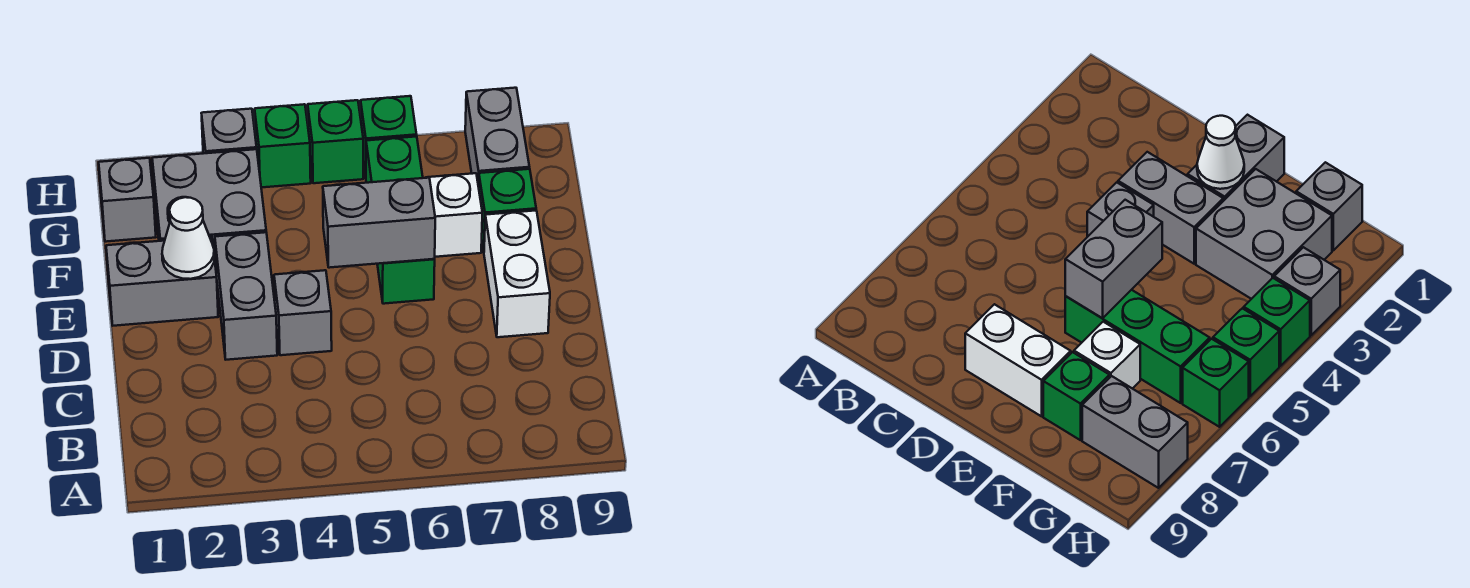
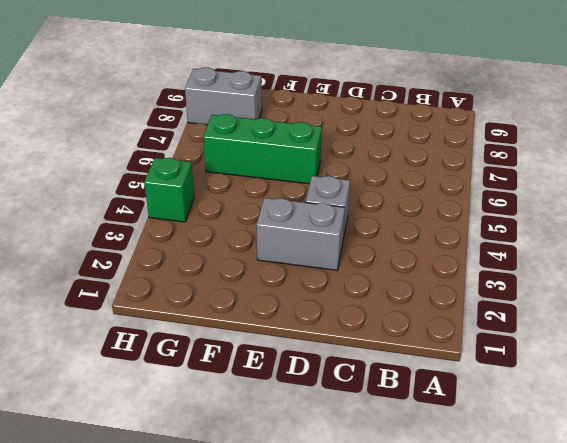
none -> white brick D8:E8 level 1
none -> grey brick E1:E2 level 1
none -> grey brick F2:G3 level 1

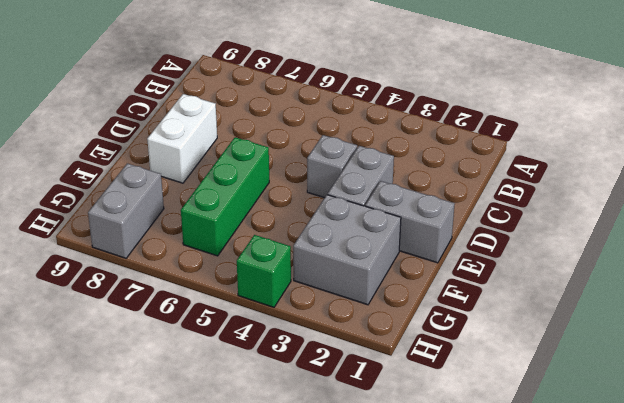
none -> white brick F7 level 1
none -> green brick F8 level 1
none -> grey brick G1 level 1

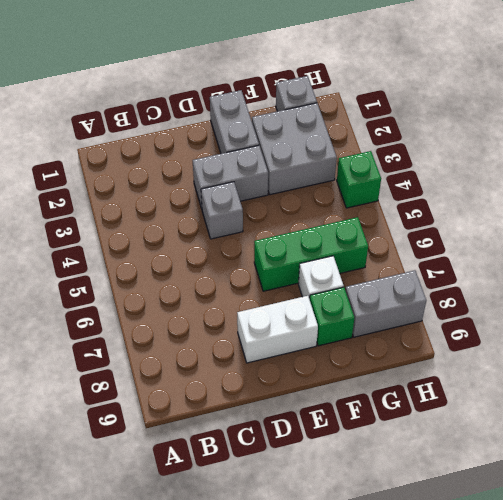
none -> grey brick H3 level 1
none -> green brick H5 level 1
none -> green brick H6 level 1

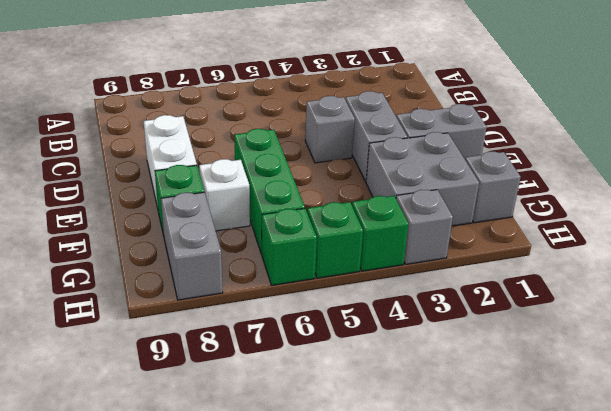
none -> white cone E2 level 2
none -> grey brick E5:E6 level 2

